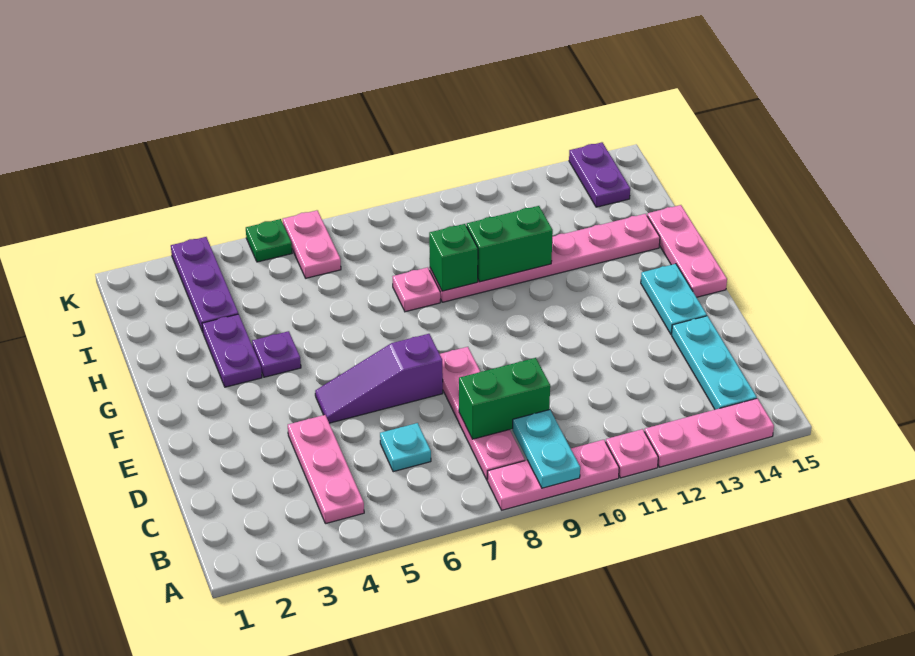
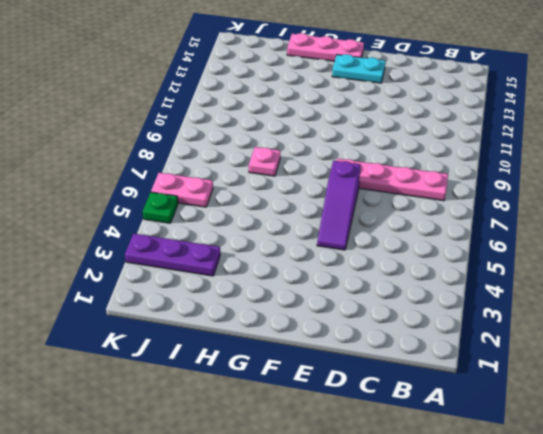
none -> pink plate A8:A10 level 1
none -> pink plate A11 level 1
none -> pink plate A12:A14 level 1

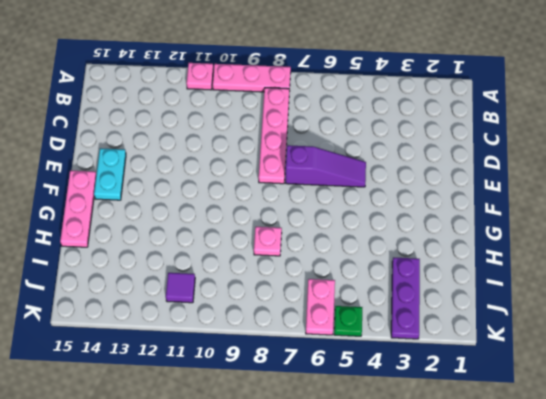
purple tile J11 level 1 -> none
none -> pink plate A12:A14 level 1
none -> pink plate B4:D4 level 1
none -> cyan plate B14:D14 level 1

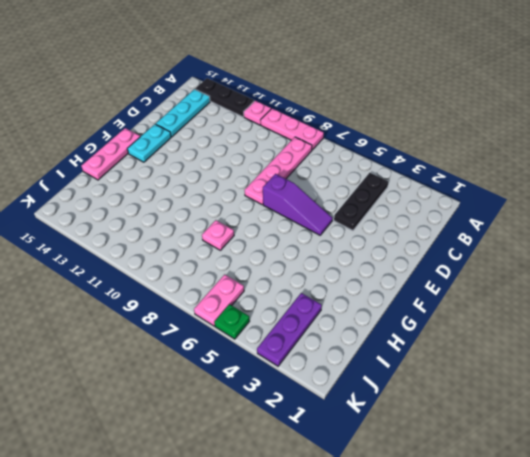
black plate A12:A14 level 1 -> pink plate A12:A14 level 1
black plate B4:D4 level 1 -> pink plate B4:D4 level 1
none -> cyan plate C6 level 1
none -> purple plate G3:H3 level 1
none -> purple plate G4 level 1

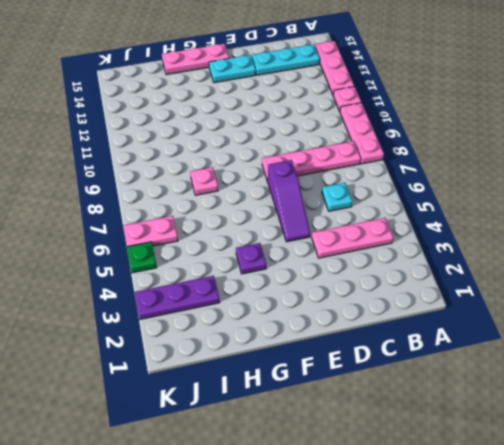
none -> purple plate G3:H3 level 1
none -> pink plate H9:H14 level 1
none -> purple plate J14:K14 level 1

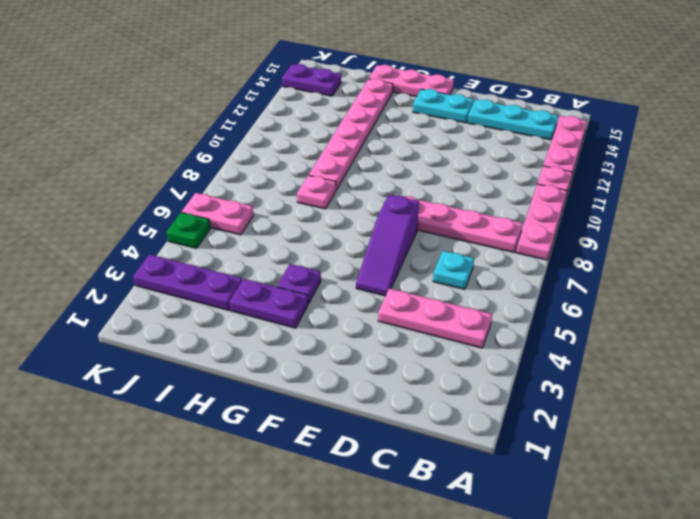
none -> cyan plate A9:B9 level 2
none -> green brick C8:C9 level 2
none -> green brick H9 level 2

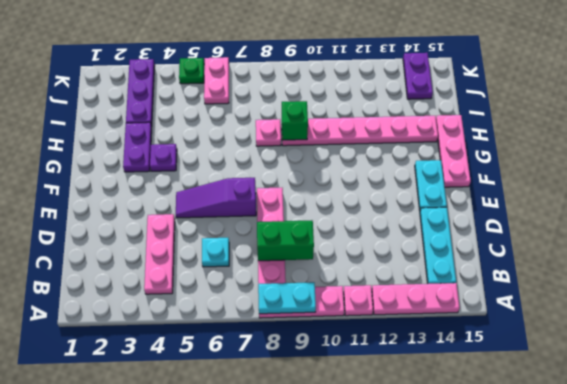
cyan plate A8:A9 level 2 -> cyan plate A9:B9 level 2
none -> green brick H10:H11 level 2

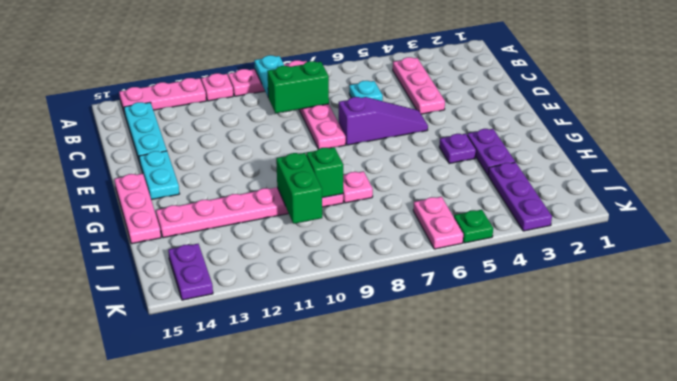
green brick H10:I10 level 2 -> green brick H10:H11 level 2

